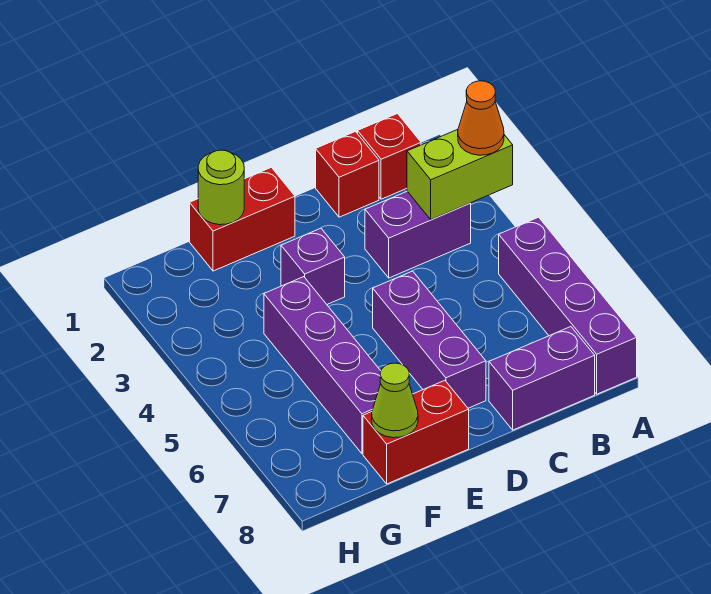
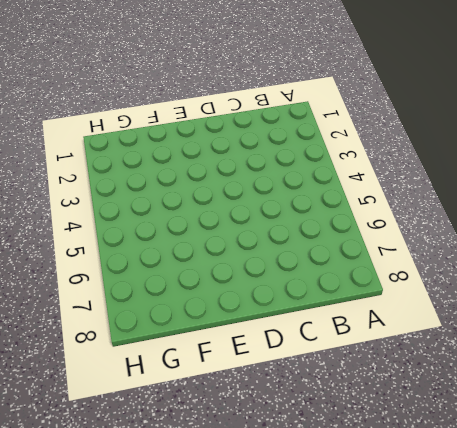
none -> purple brick A5:A8 level 1
none -> red brick B1 level 1
none -> purple brick B3:C3 level 1

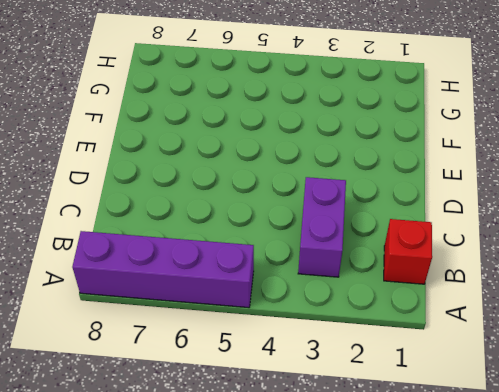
none -> purple brick B8:C8 level 1
none -> red brick C1 level 1
none -> purple brick D5:D7 level 1

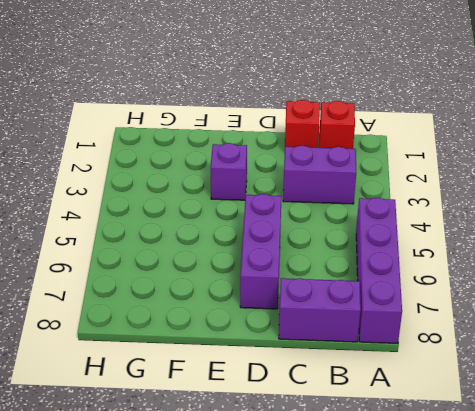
none -> red brick E1:F1 level 1
none -> red brick E8:F8 level 1
none -> purple brick F4:F7 level 1

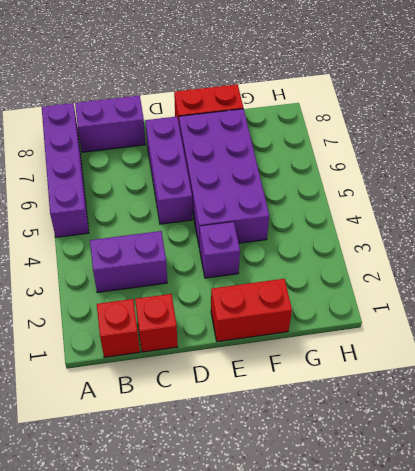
purple brick E4:F7 level 1 -> purple brick F4:F7 level 1
none -> lime brick A3:B3 level 2
none -> lime round brick F1 level 2
none -> lime cone F8 level 2

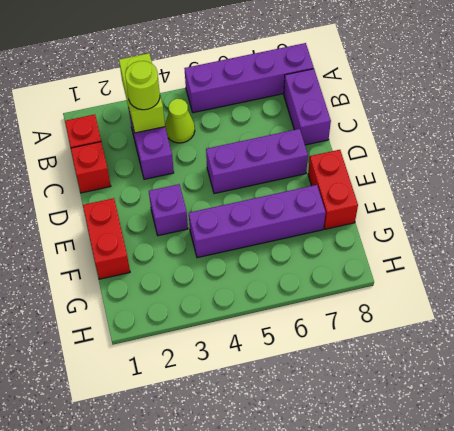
lime round brick B3 level 3 -> lime round brick F1 level 2
lime cone B4 level 1 -> lime cone F8 level 2
none -> orange cone A3 level 3

